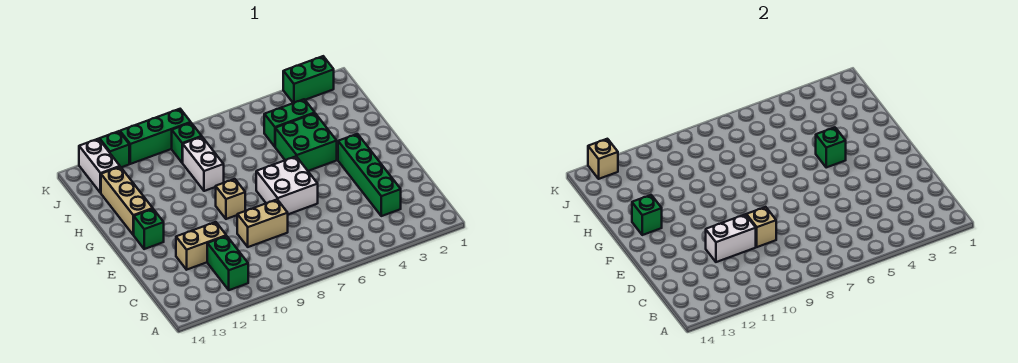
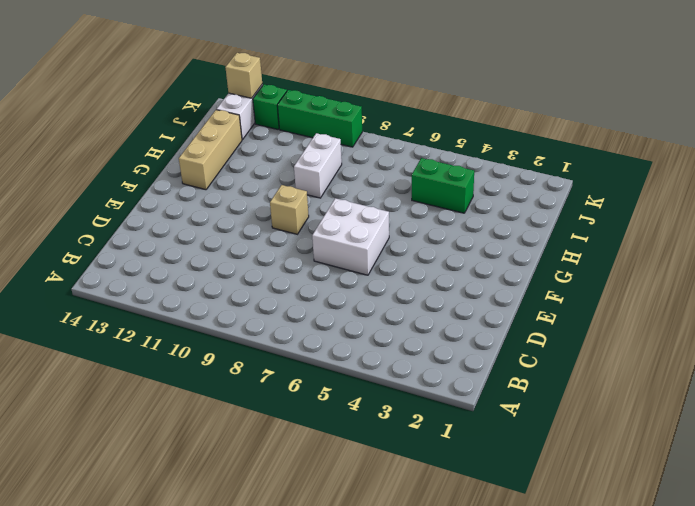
none -> green brick B11:C11 level 1
none -> green brick C3:F3 level 1
none -> tan brick D8:D9 level 1

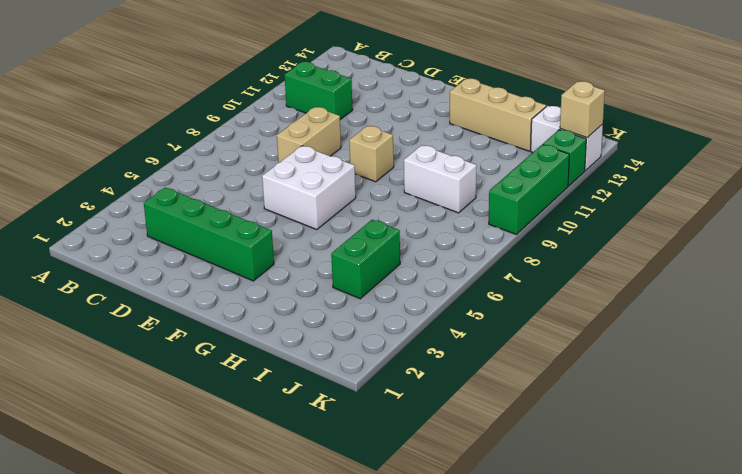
none -> tan brick D11:D12 level 1
none -> green brick F13 level 1
none -> green brick G4:H5 level 1

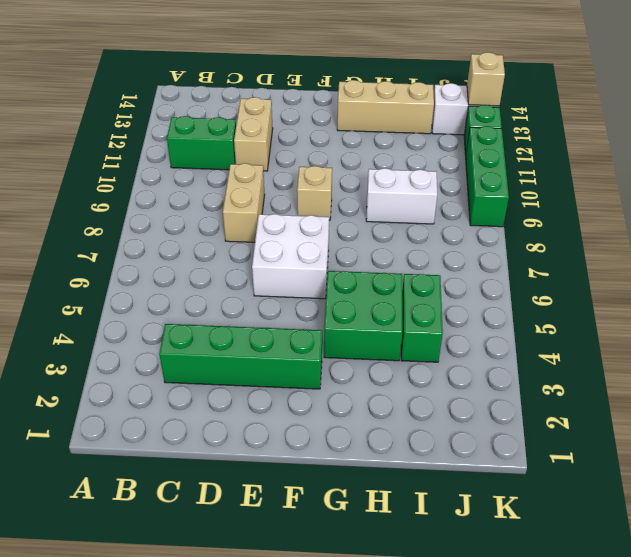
none -> green brick F13 level 1
none -> green brick J9 level 1
none -> green brick K2:K3 level 1

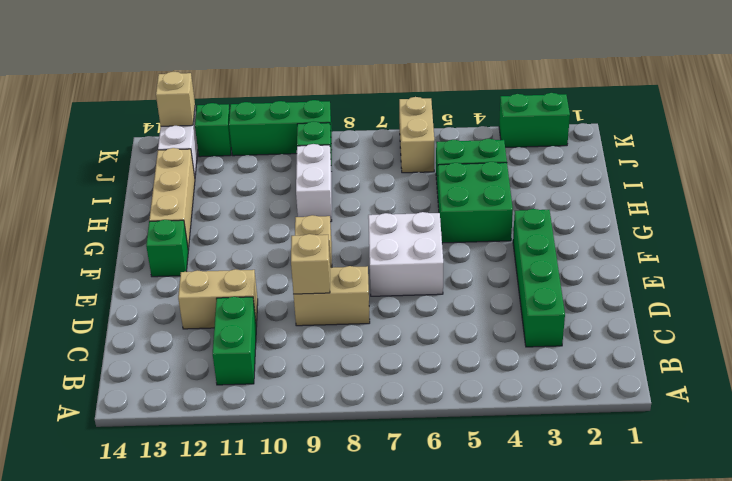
tan brick J6:K6 level 1 -> none
none -> white brick D10:D11 level 2
none -> green brick G4 level 2
none -> green brick G13 level 2

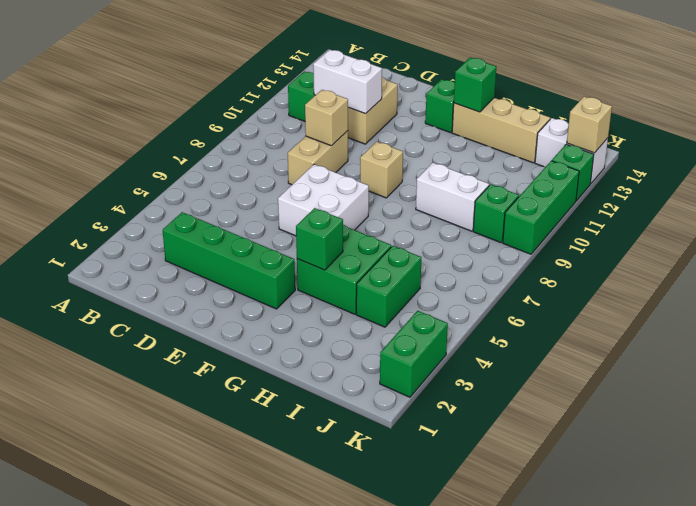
white brick C11:D11 level 2 -> white brick D10:D11 level 2

